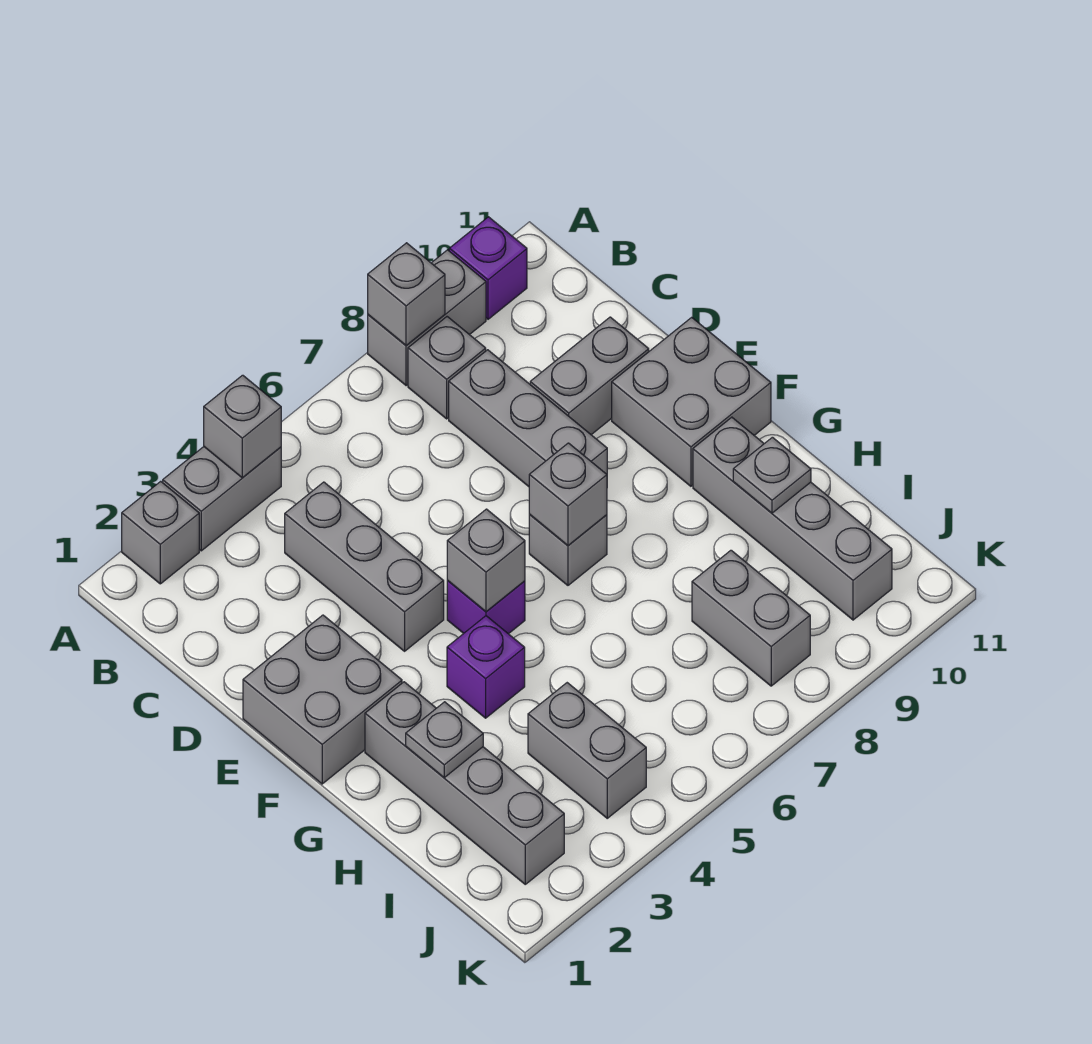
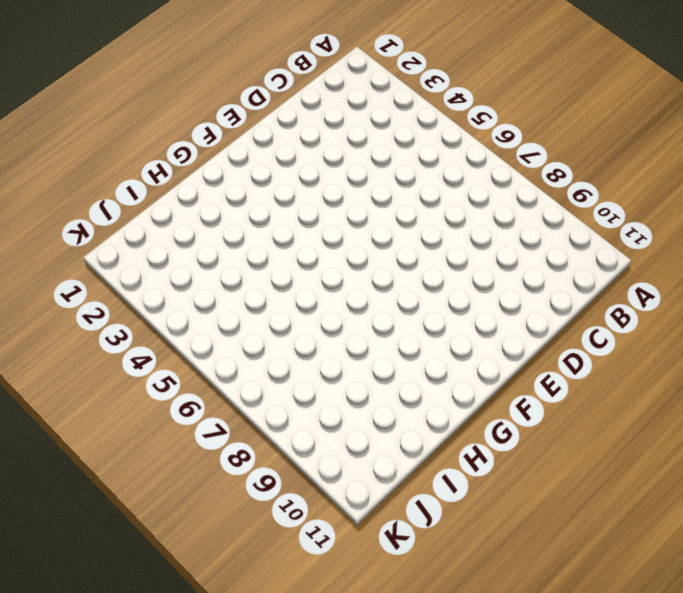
none -> grey brick A2 level 1
none -> grey brick A3:A4 level 1
none -> grey brick A8:A9 level 1

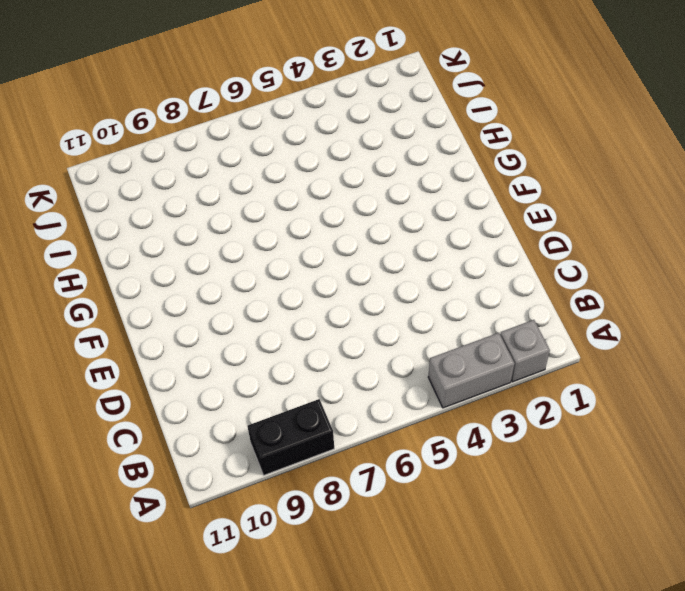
black brick A8:A9 level 1 -> grey brick A8:A9 level 1
none -> purple brick A10 level 1
none -> grey brick B8 level 1
none -> grey brick C4:E4 level 1

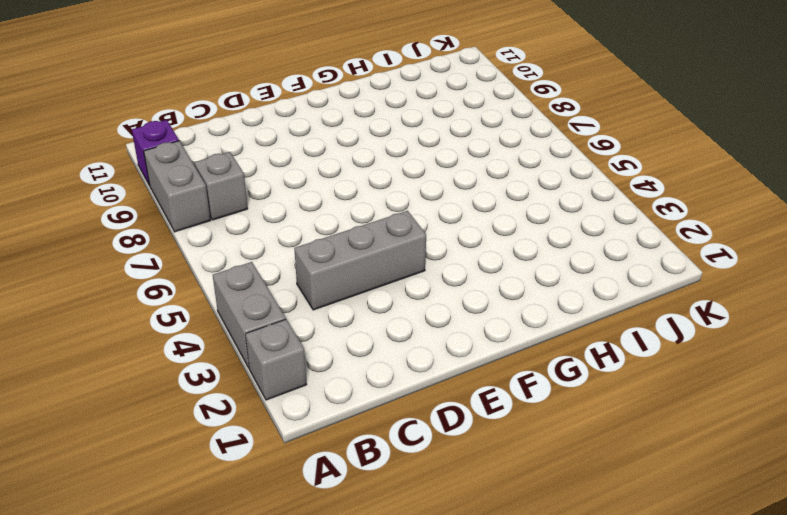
none -> grey brick C8:E8 level 1
none -> grey brick D9:D10 level 1
none -> grey brick E1:F2 level 1

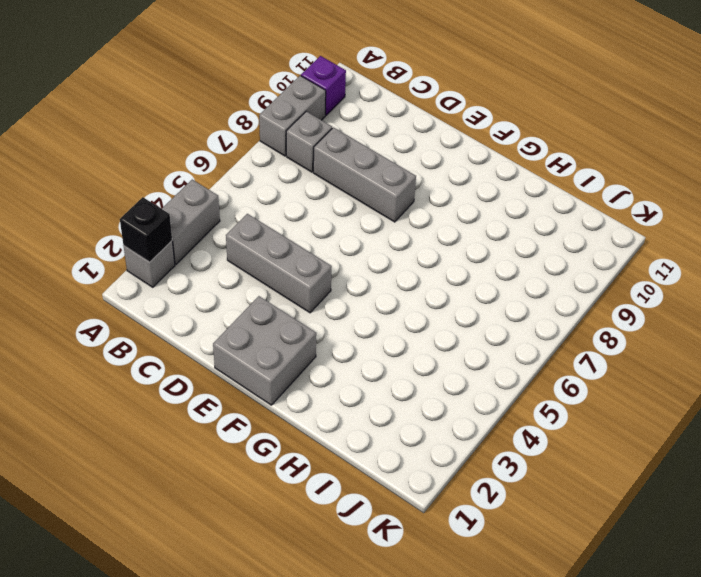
black brick A2 level 2 -> none
none -> grey brick D9:D10 level 1
none -> grey brick E10:F11 level 1
none -> purple brick F5 level 1

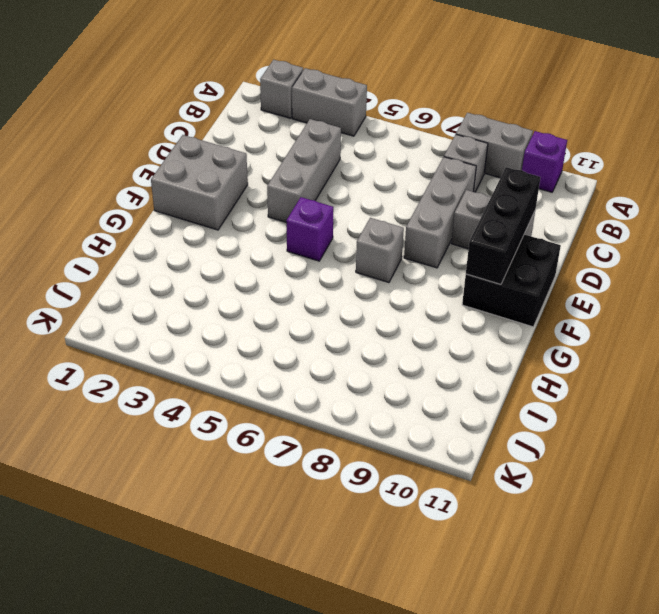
black brick D10:F10 level 2 -> none
black brick E10:F11 level 1 -> grey brick E10:F11 level 1
none -> grey brick G2:J2 level 1
none -> purple brick G4 level 1
none -> grey brick G10:J10 level 1

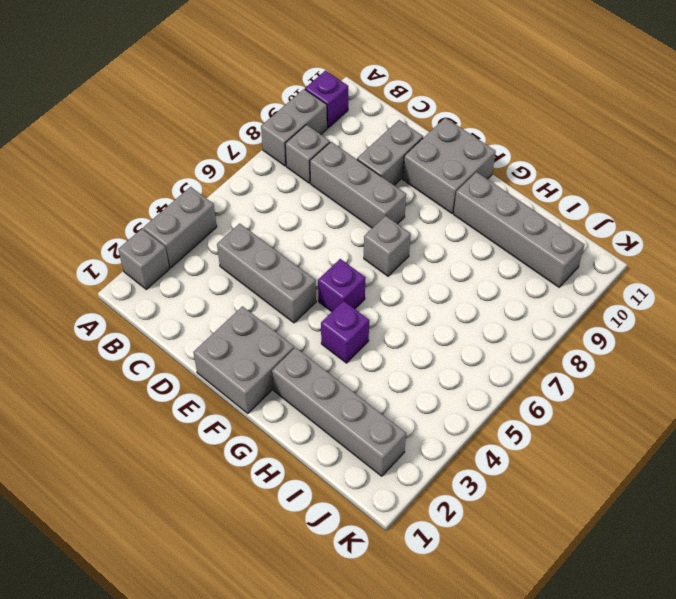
none -> grey brick I4:J4 level 1
none -> grey brick I8:J8 level 1
none -> grey brick A4 level 2

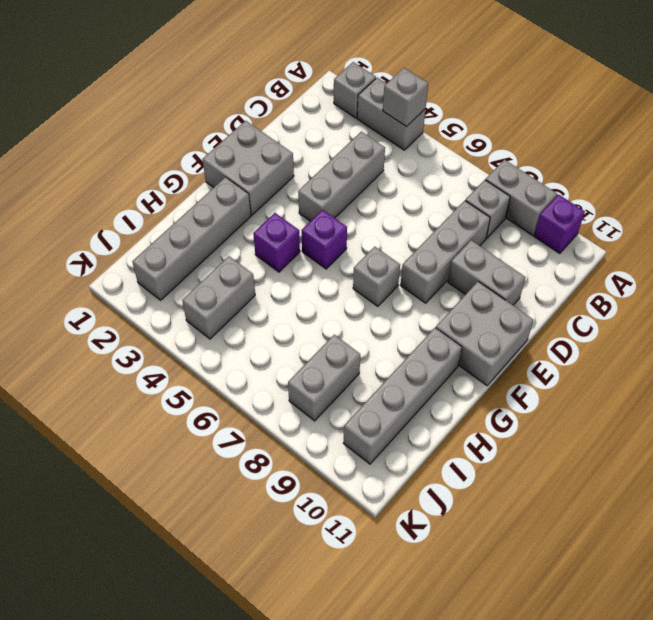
none -> grey brick A8 level 2
none -> grey brick F5 level 2
none -> grey brick F7 level 2

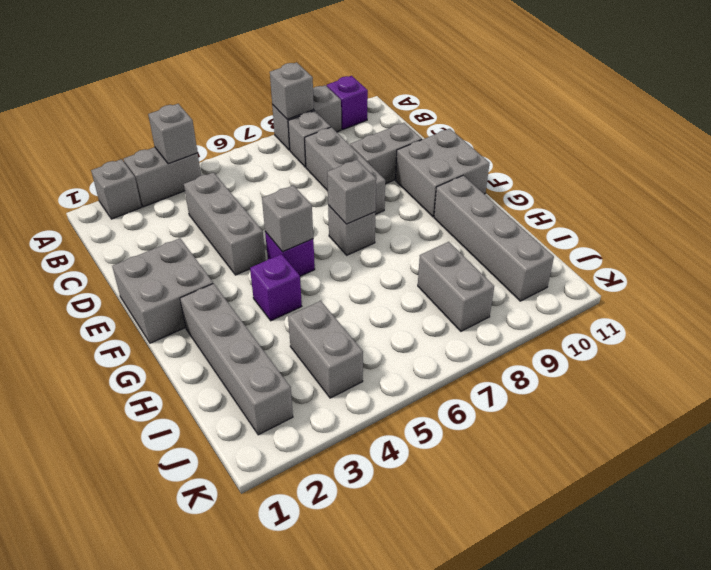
none -> grey plate H2 level 2
none -> grey plate H10 level 2

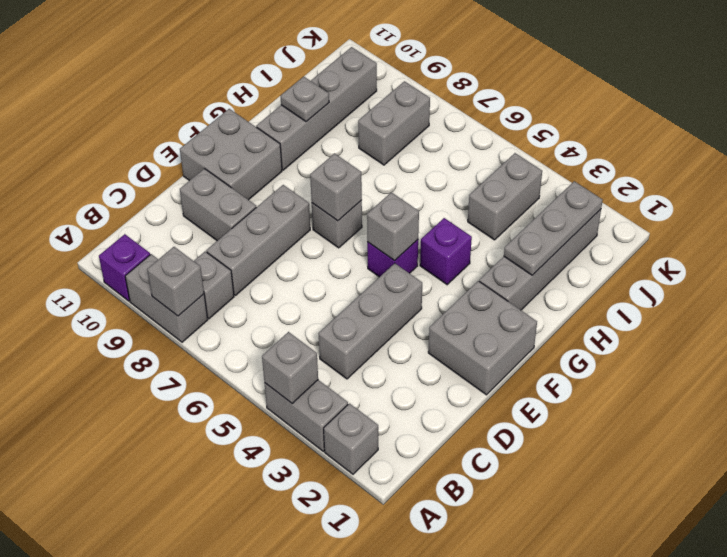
grey plate H2:J2 level 2 -> grey plate H2 level 2

